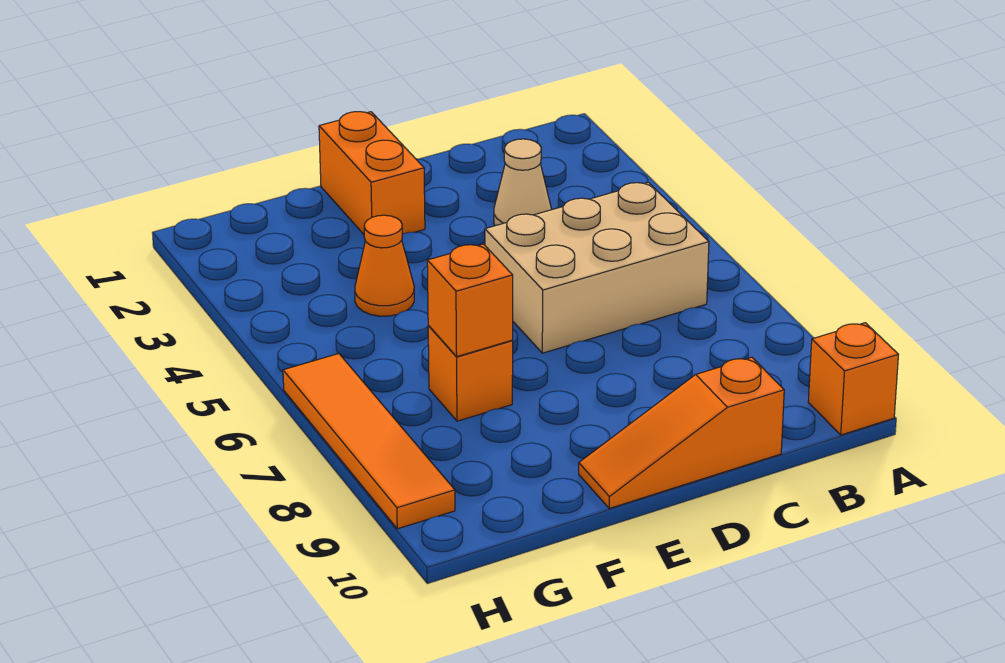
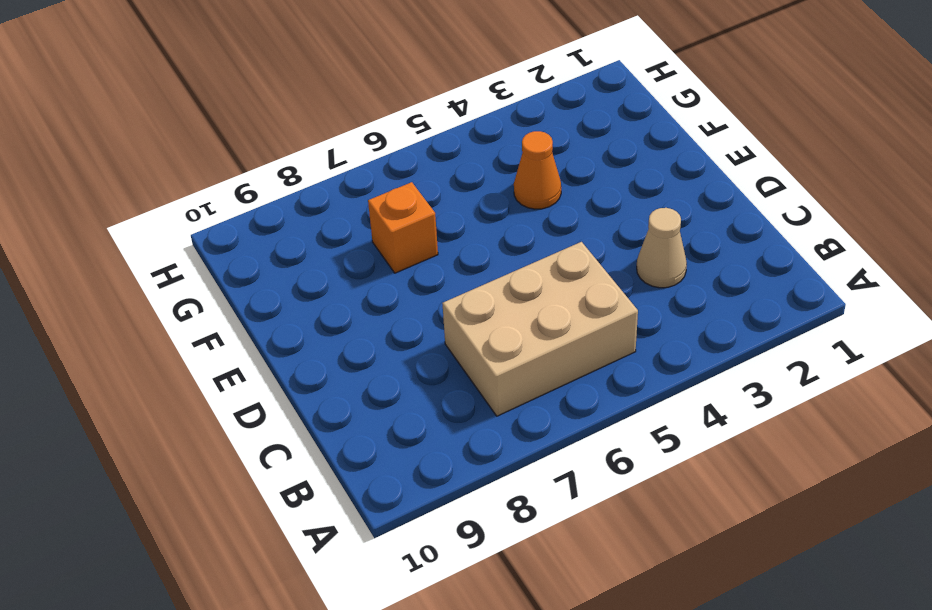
tan brick B5:C7 level 1 -> tan brick B5:D6 level 1
none -> orange brick A10 level 1
none -> orange slope C10:E10 level 1 top C

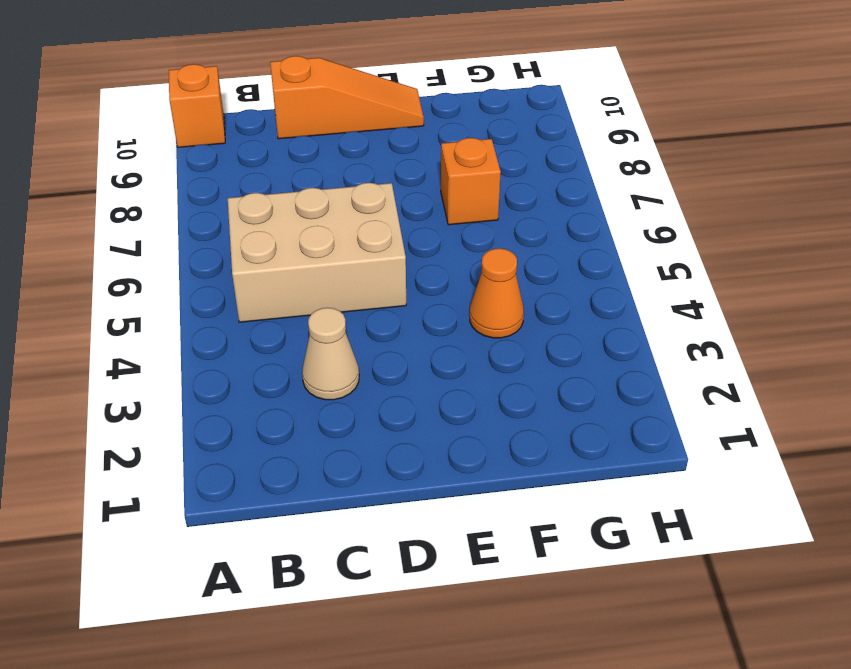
none -> orange brick E1:E2 level 1
none -> orange tile H6:H9 level 1

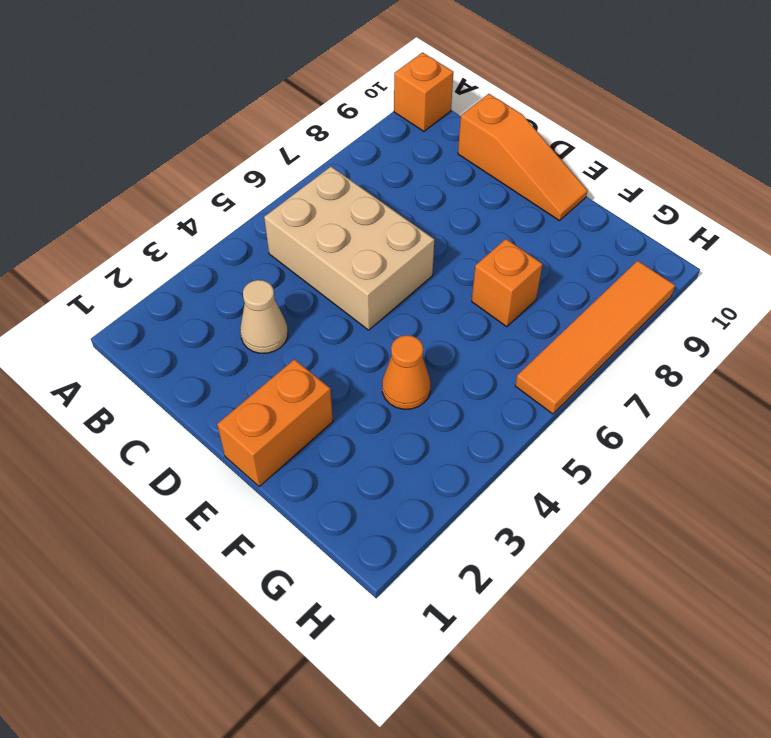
none -> orange brick F7 level 2

